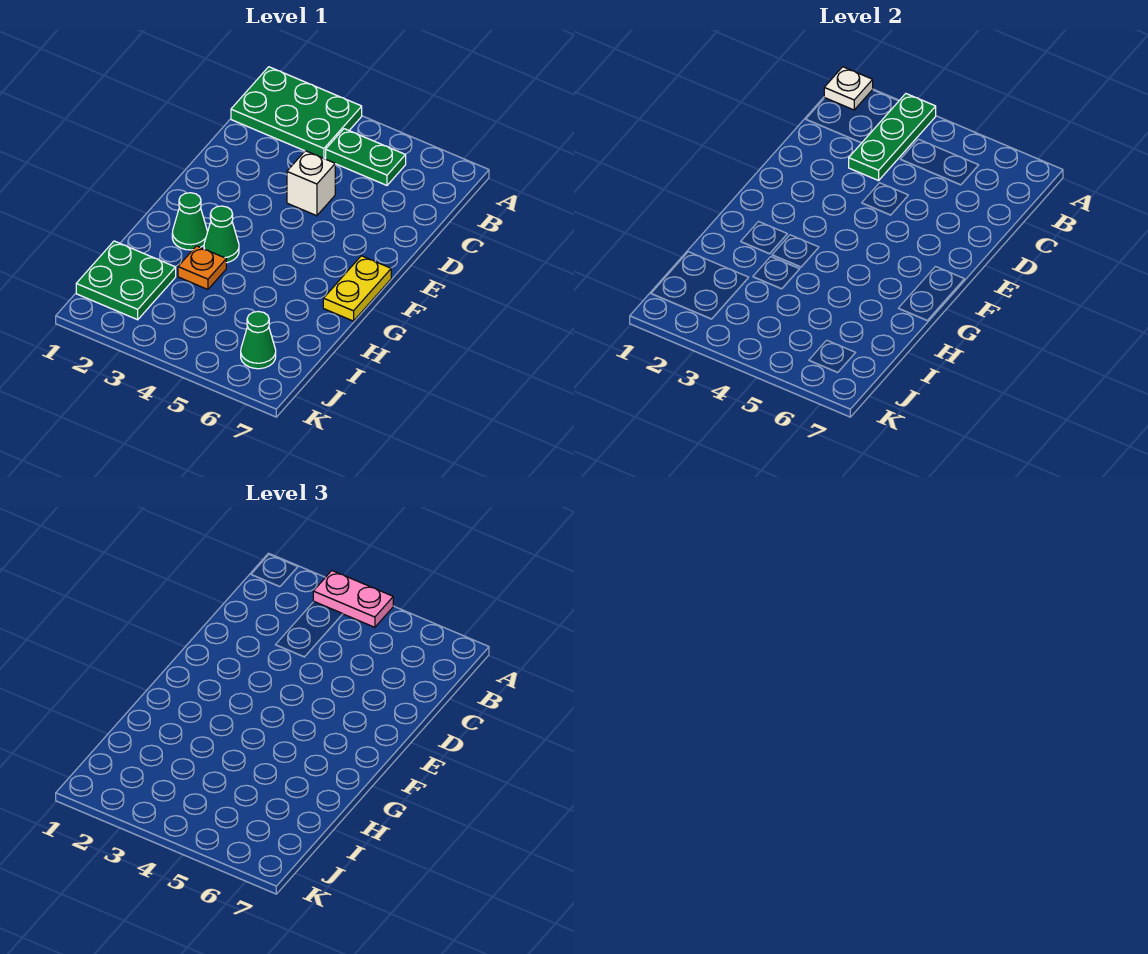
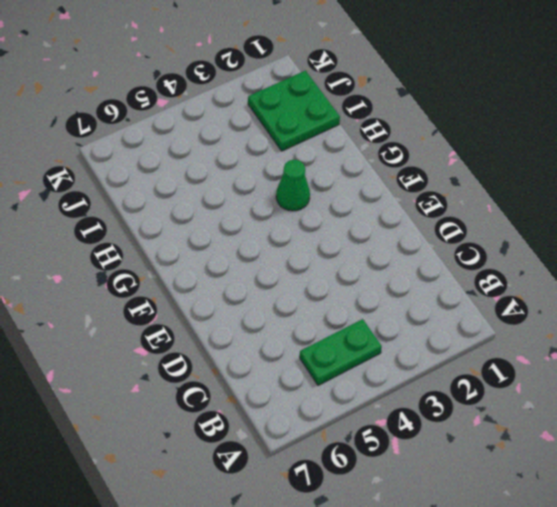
none -> green plate A1:B3 level 1
none -> white brick D4 level 1
none -> yellow plate F7:G7 level 1

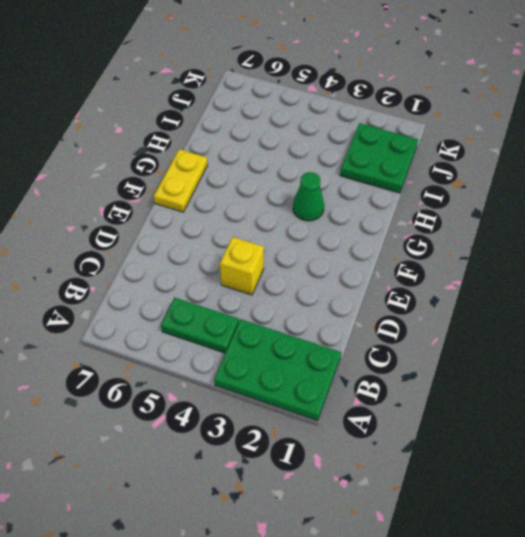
yellow brick D4 level 1 -> white brick D4 level 1
none -> green cone G2 level 1
none -> orange plate H3 level 1
none -> green cone J6 level 1

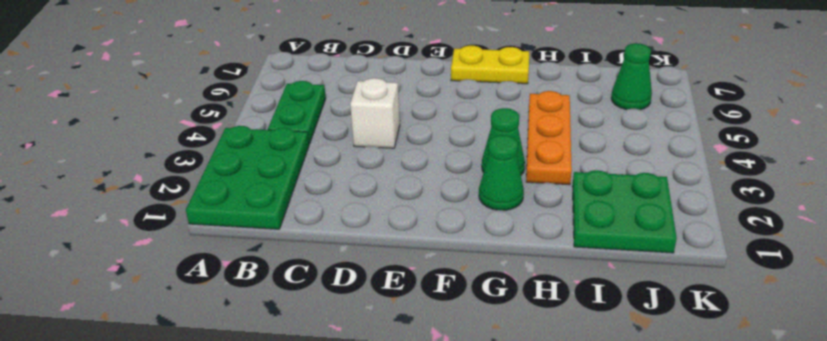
orange plate H3:H5 level 1 -> orange plate H3 level 1
none -> white plate A1 level 2
none -> green plate A3:C3 level 2
none -> pink plate A3:A4 level 3

